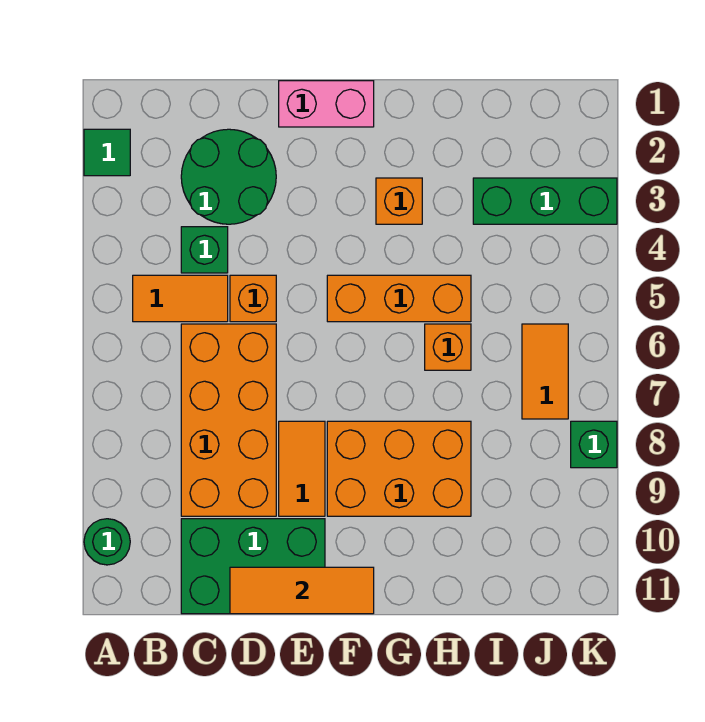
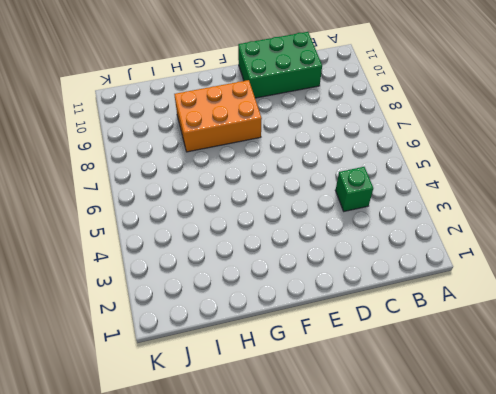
none -> green tile A2 level 1
none -> green round brick A10 level 1
none -> orange tile B5:C5 level 1

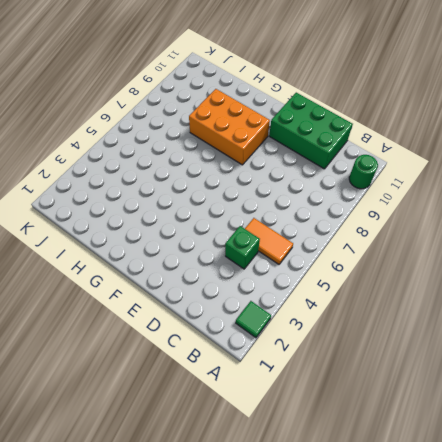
none -> green round brick C2:D3 level 1
none -> orange brick C6:D9 level 1
none -> orange brick D5 level 1

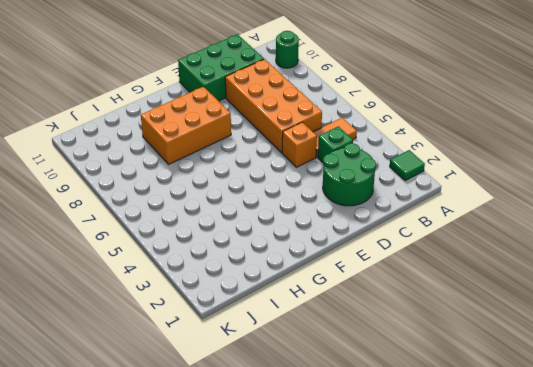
none -> pink brick E1:F1 level 1
none -> orange tile E8:E9 level 1
none -> orange brick F5:H5 level 1

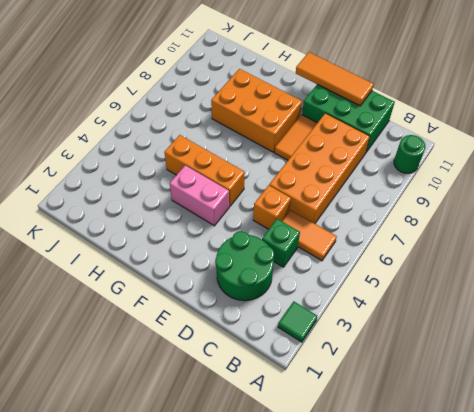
pink brick F4:G4 level 1 -> pink brick E1:F1 level 1
none -> orange brick G3 level 1
none -> orange brick H6 level 1
none -> green brick I3:K3 level 1

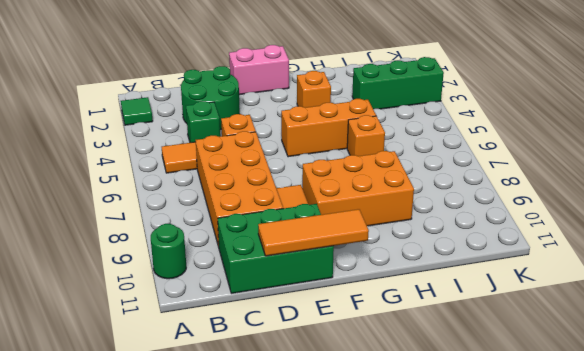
none -> orange tile J6:J7 level 1
none -> green brick K8 level 1

